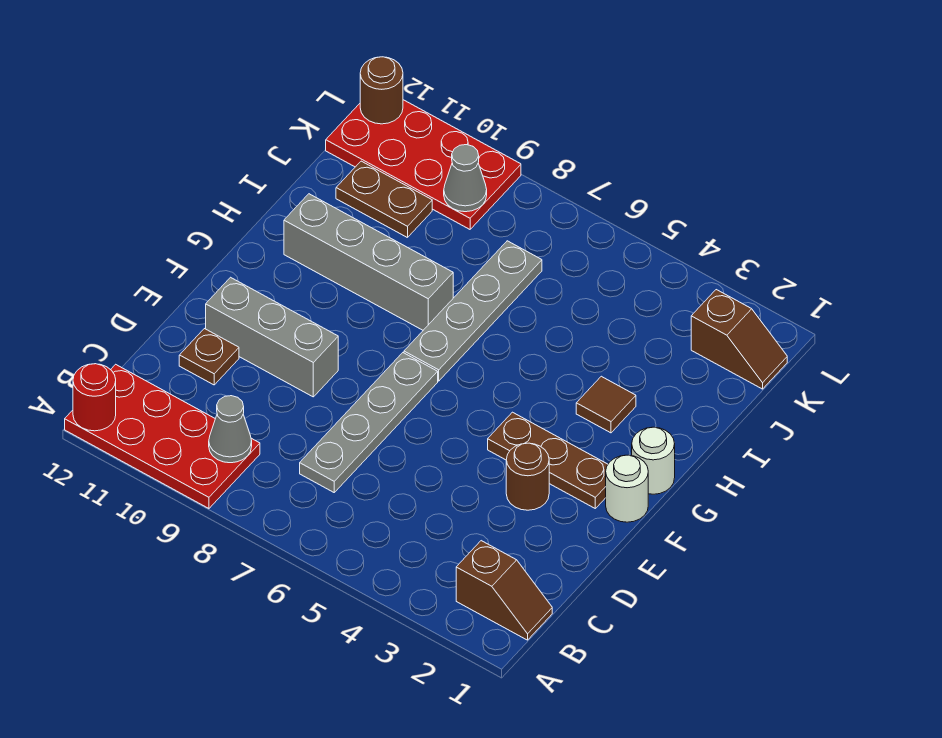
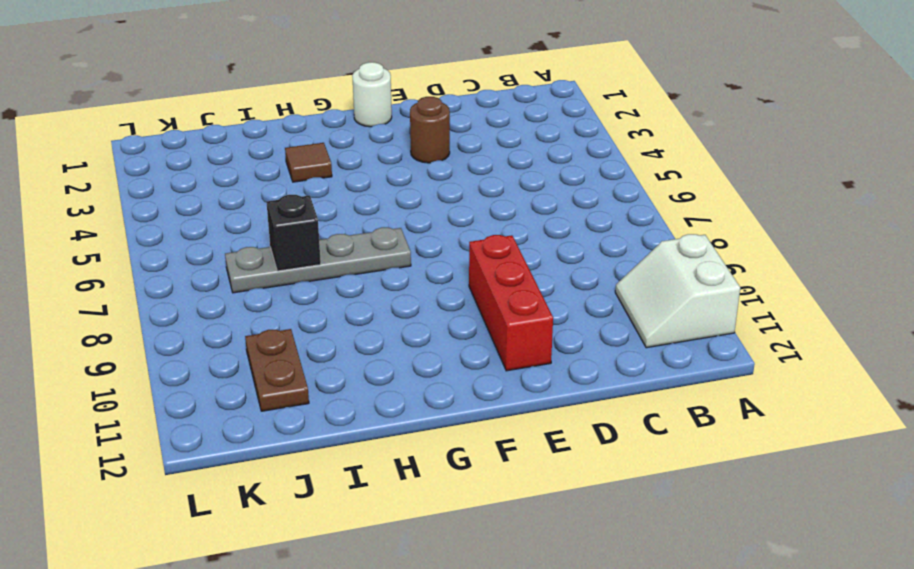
white slope A10:B11 level 1 top A -> red plate A9:B12 level 1
red brick E9:E11 level 1 -> grey brick E9:E11 level 1
black brick I7 level 2 -> none
none -> brown slope B1:B2 level 1 top 2
none -> grey plate C7:F7 level 1
none -> brown plate D11 level 1

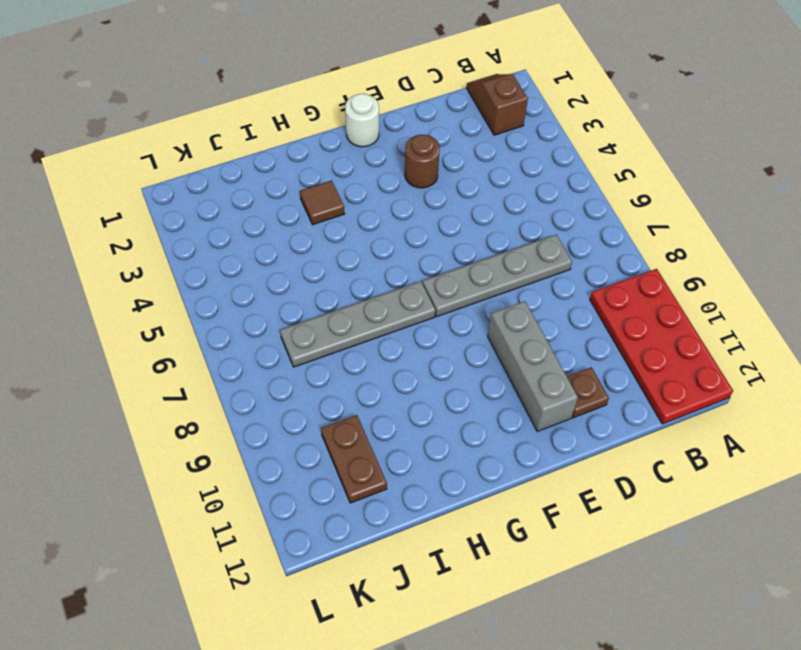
none -> brown plate F2:F4 level 1
none -> white round brick G1 level 1
none -> grey brick H8:H11 level 1

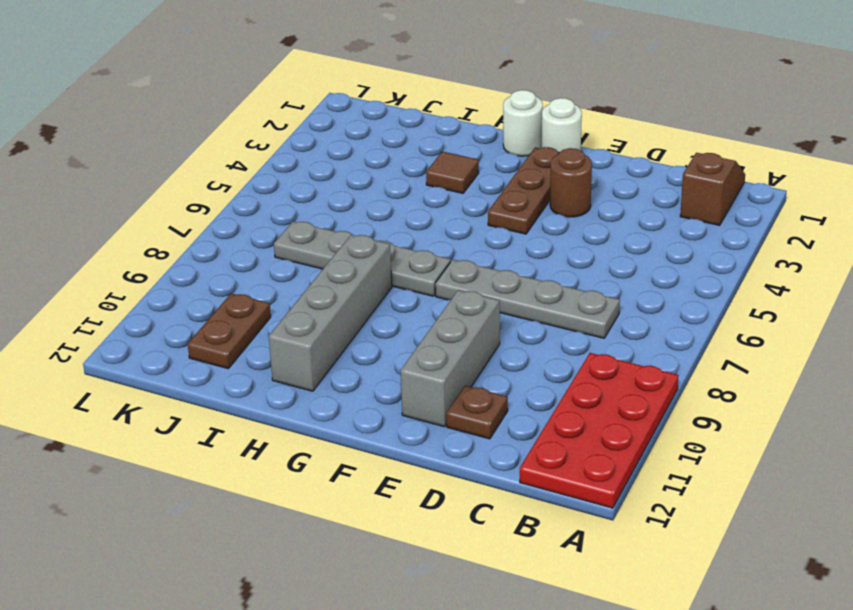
none -> brown slope K1:K2 level 1 top 2
none -> red plate K9:L12 level 1
none -> red round brick A12 level 2

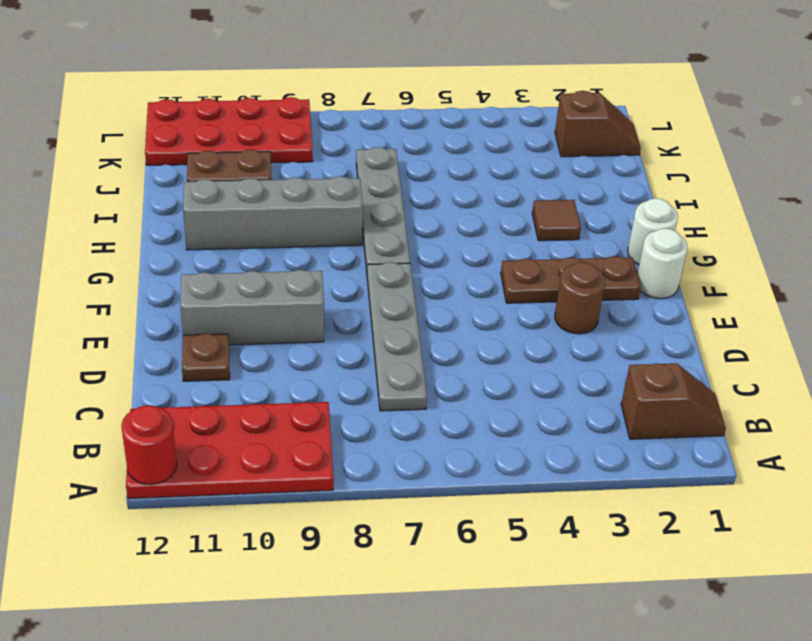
none -> grey cone B9 level 2
none -> grey cone K9 level 2
none -> brown round brick L12 level 2

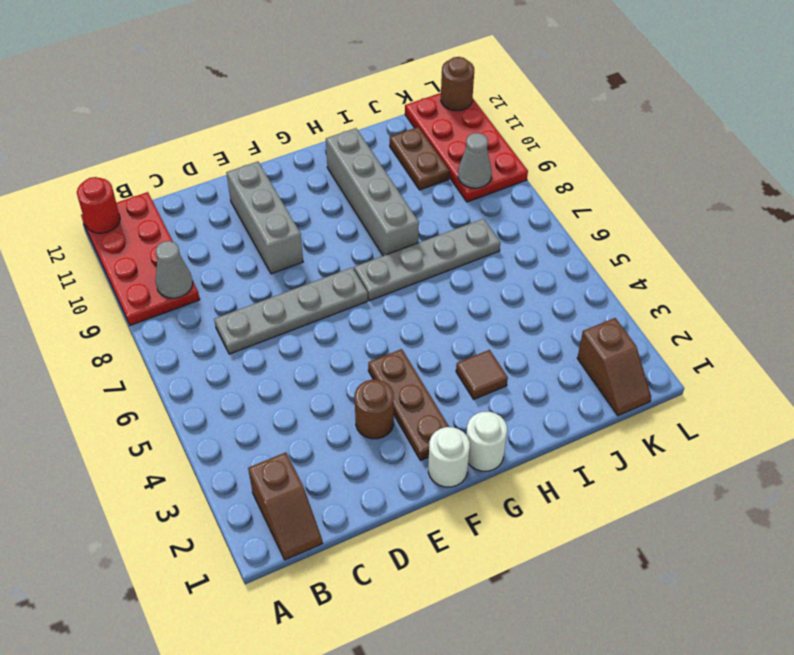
none -> brown plate D11 level 1

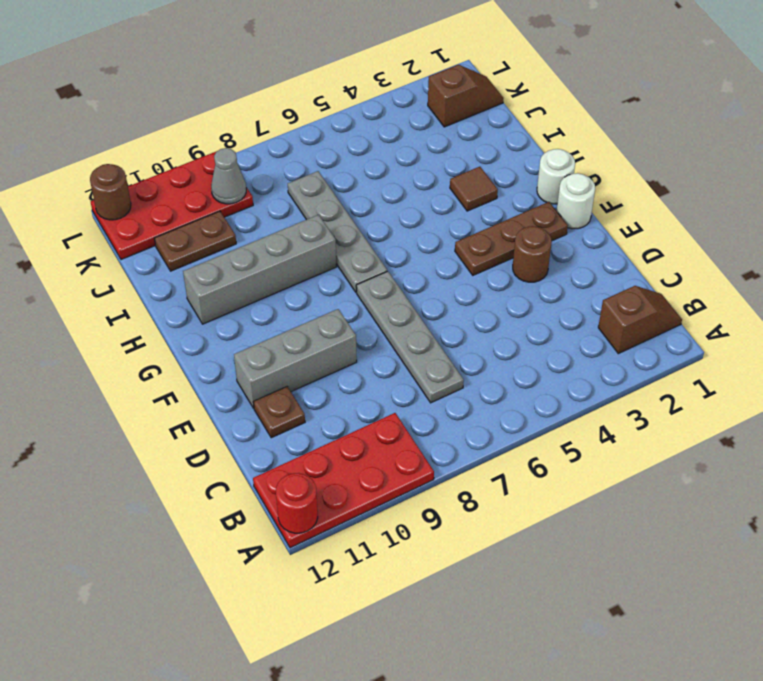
none -> grey cone B9 level 2

